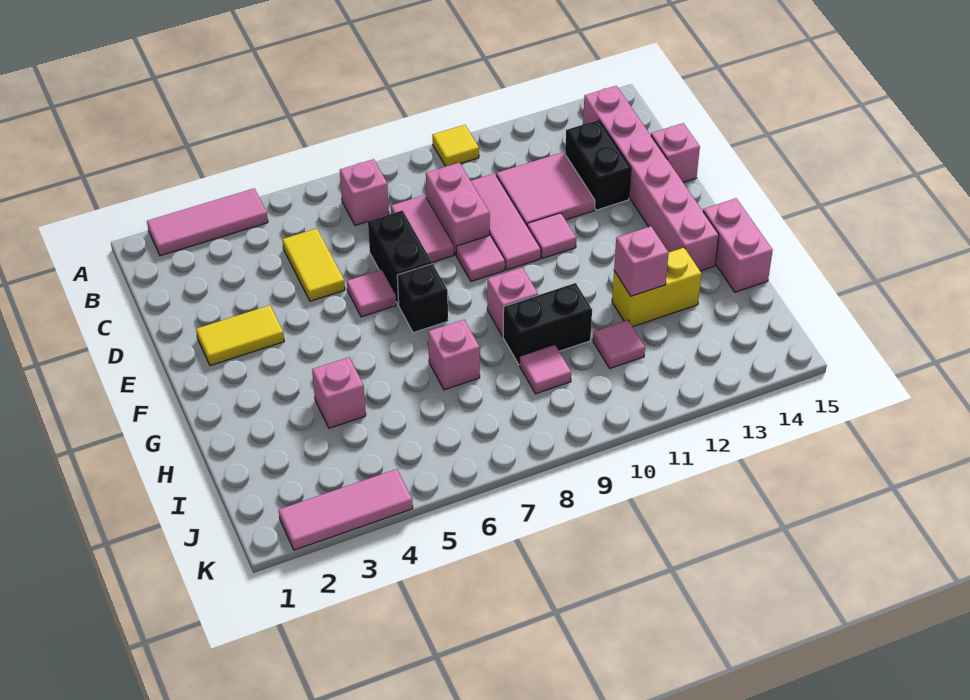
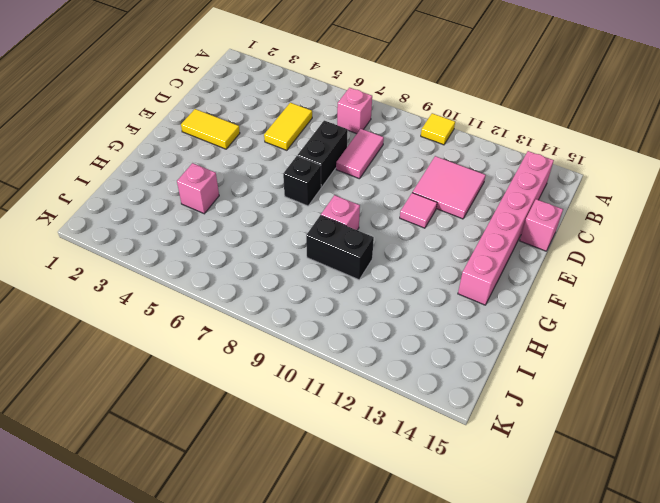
none -> pink tile A2:A4 level 1
none -> pink brick C9:D9 level 1
none -> pink tile C10:E10 level 1

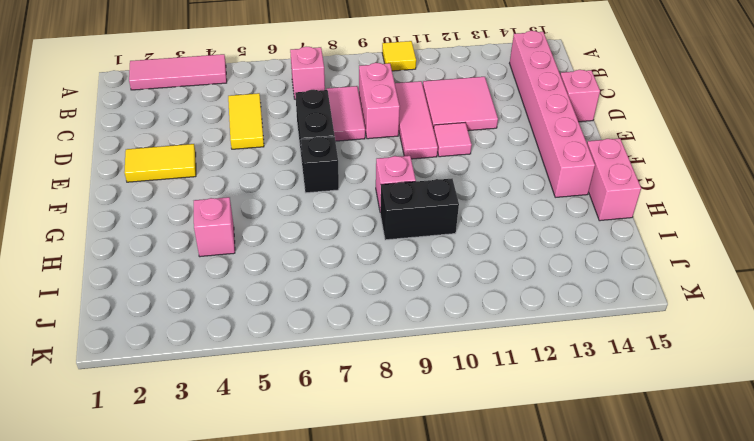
none -> black brick C13:D13 level 1
none -> pink tile E6 level 1
none -> pink tile E9 level 1

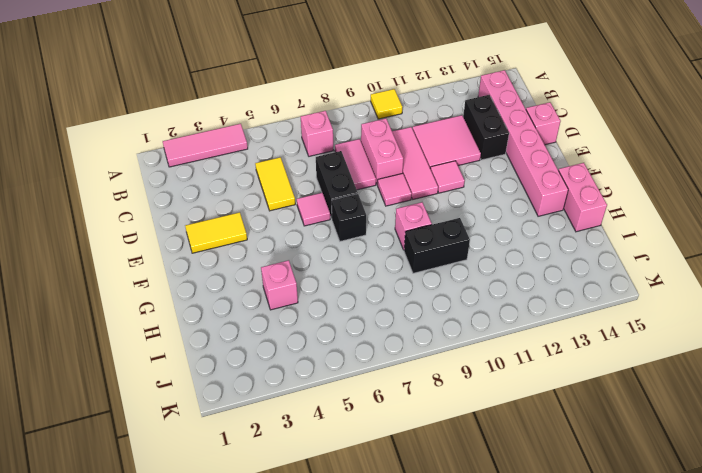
none -> pink brick H7 level 1
none -> yellow brick H12:H13 level 1
none -> pink tile I9 level 1

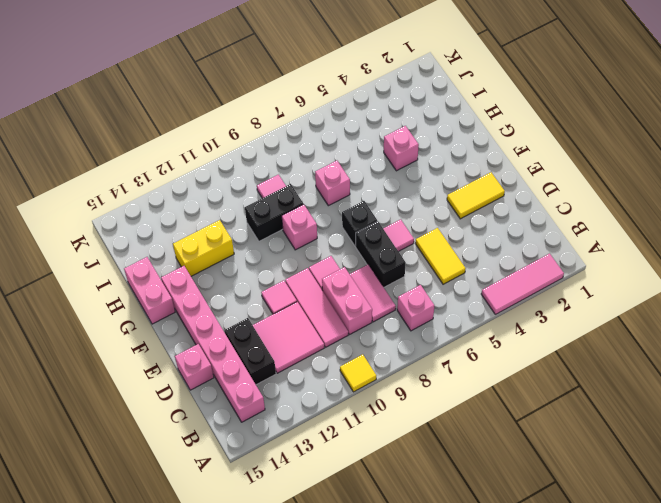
none -> pink tile I11 level 1
none -> pink tile K2:K4 level 1
none -> pink brick H12 level 2

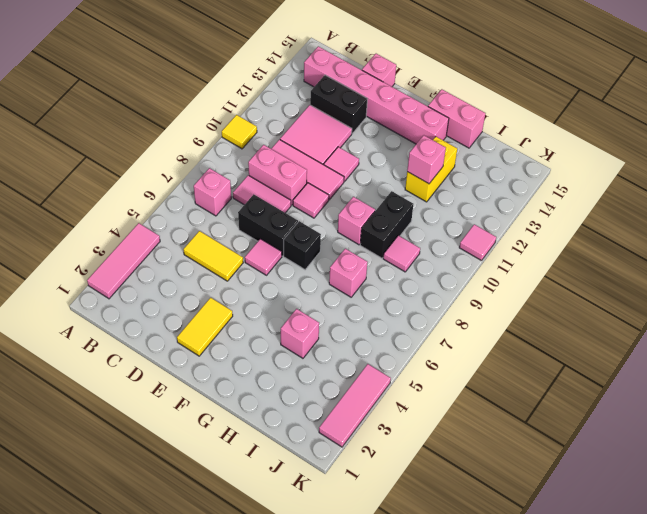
pink tile K11 level 1 -> pink tile I11 level 1

